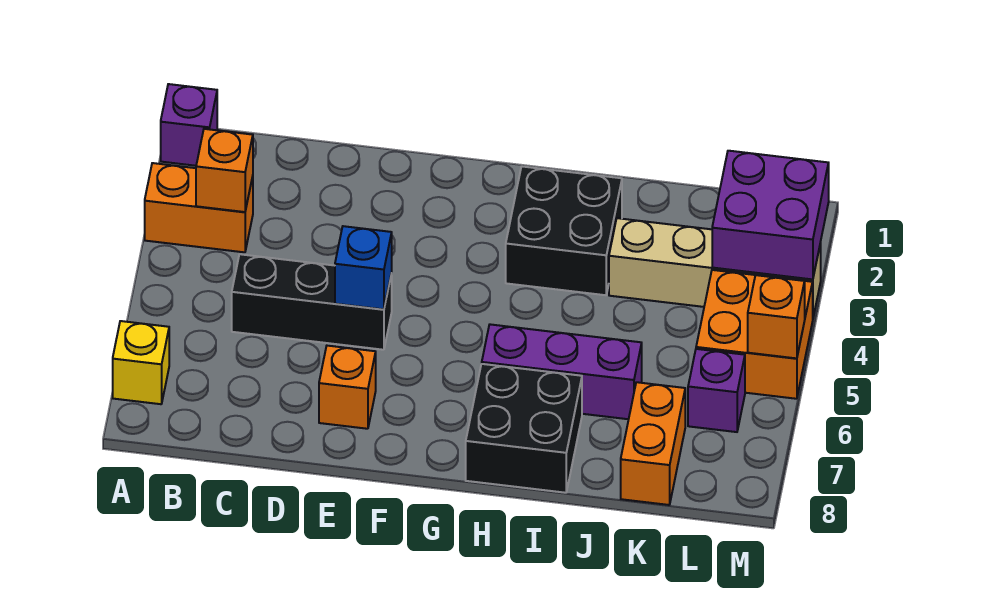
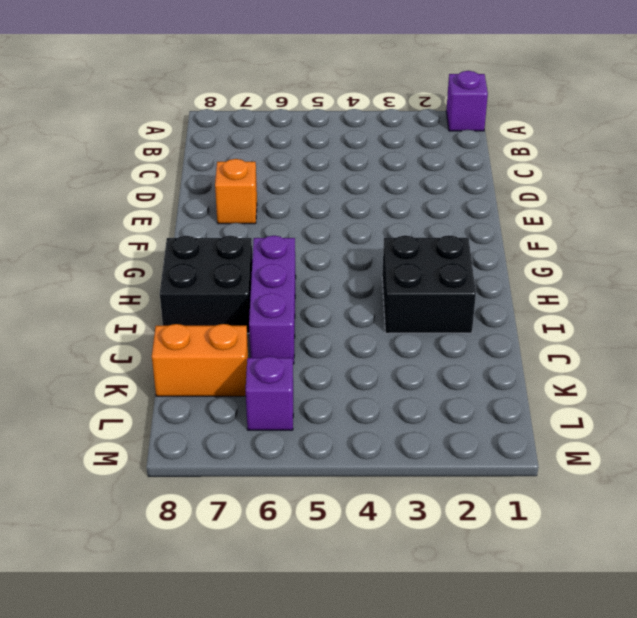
none -> orange brick A3:B3 level 1
none -> yellow brick A7 level 1
none -> black brick C5:E5 level 1

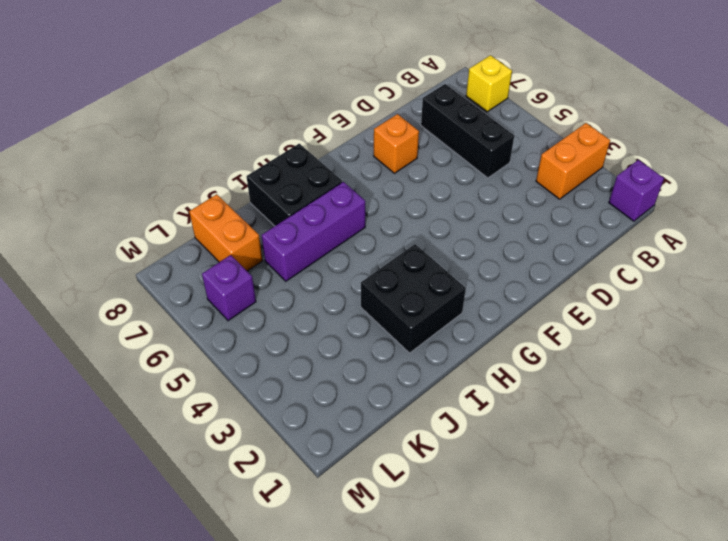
black brick C5:C7 level 1 -> black brick C5:E5 level 1
none -> tan brick J3:M3 level 1
none -> orange brick L4:M5 level 1
none -> orange brick B3 level 2

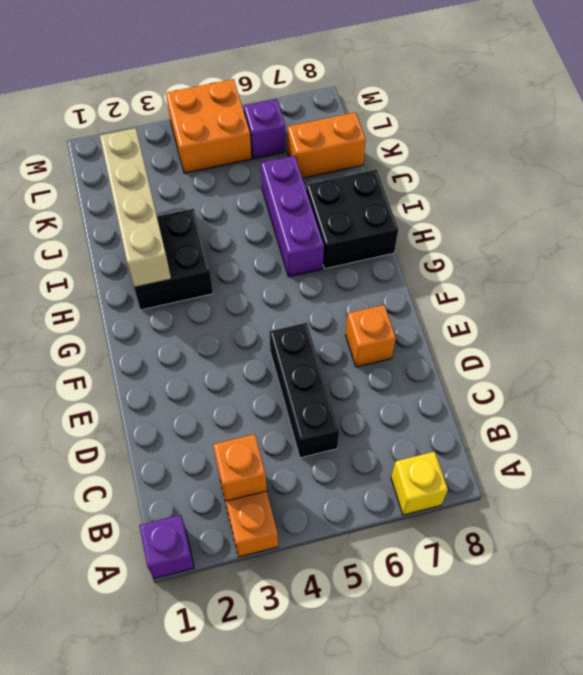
tan brick H2:K2 level 2 -> tan brick J3:M3 level 1
none -> blue brick E5 level 2
none -> purple brick L2:M3 level 2
none -> orange brick M5 level 2

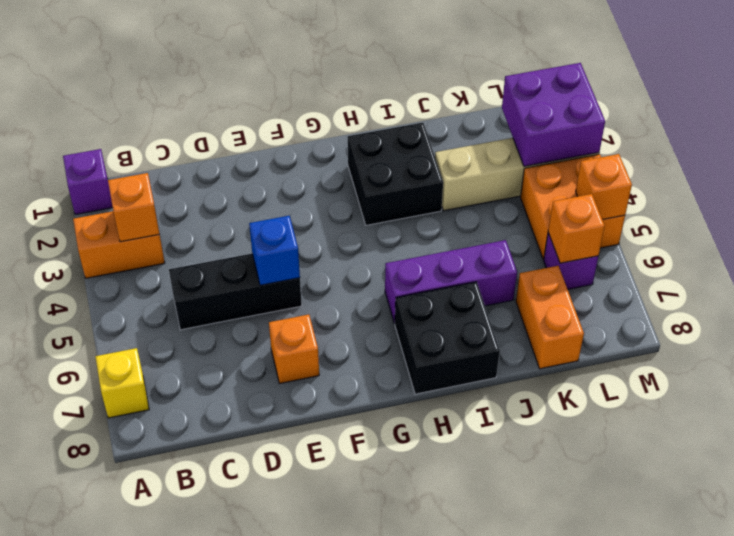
orange brick L6 level 2 -> none

